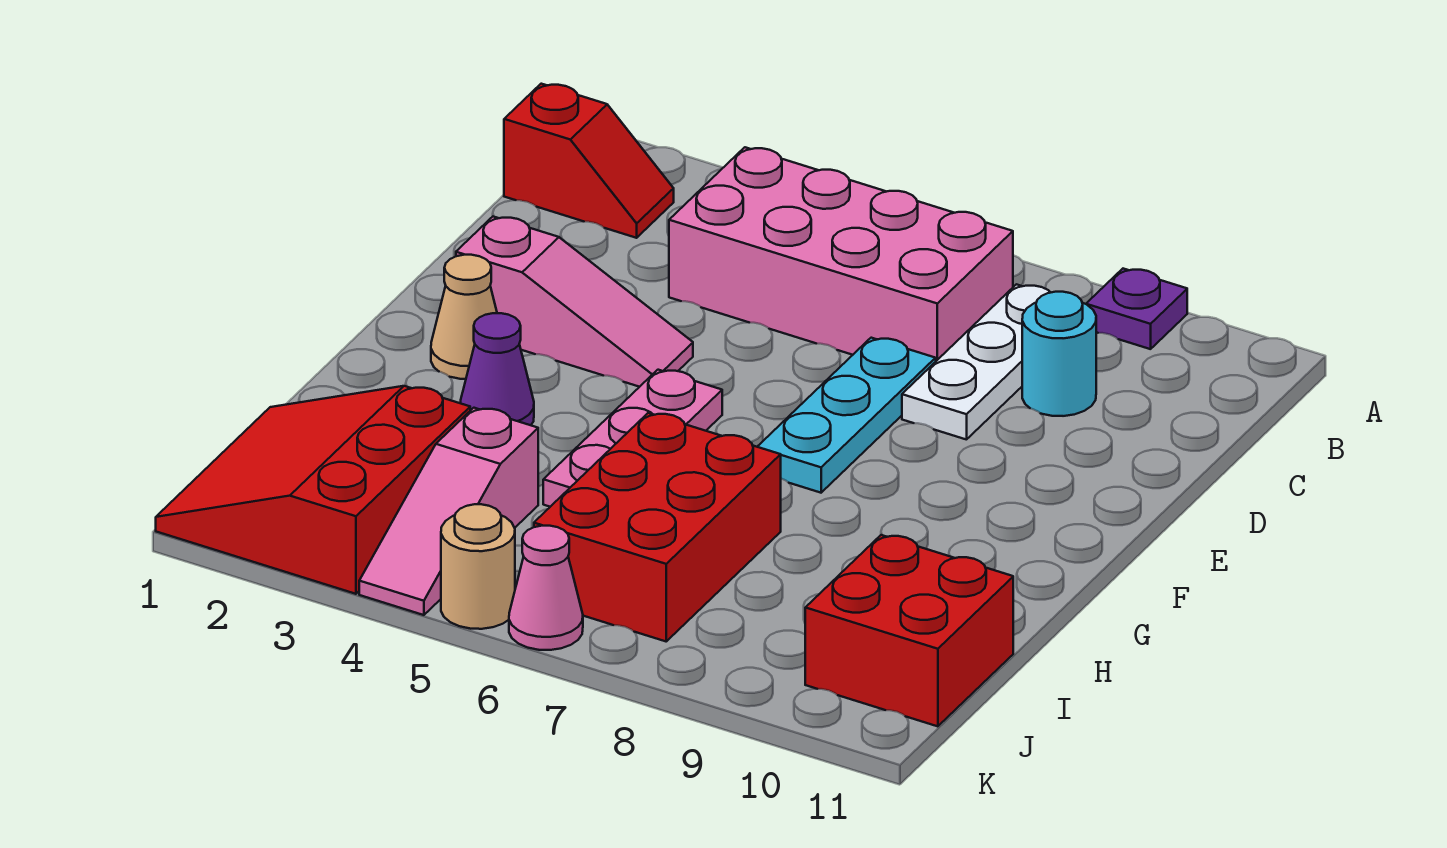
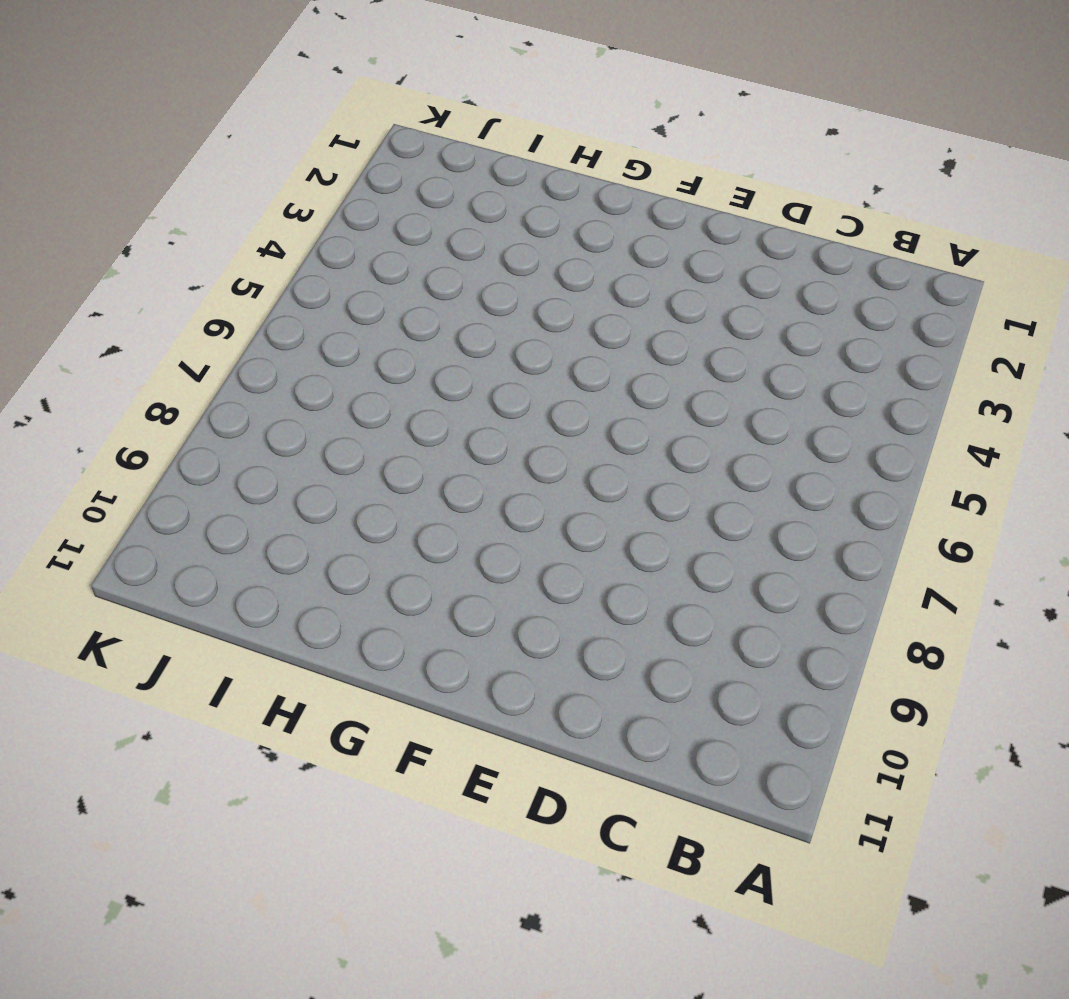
none -> purple plate A9 level 1
none -> red slope B1:B2 level 1 top 1
none -> pink brick B4:C7 level 1

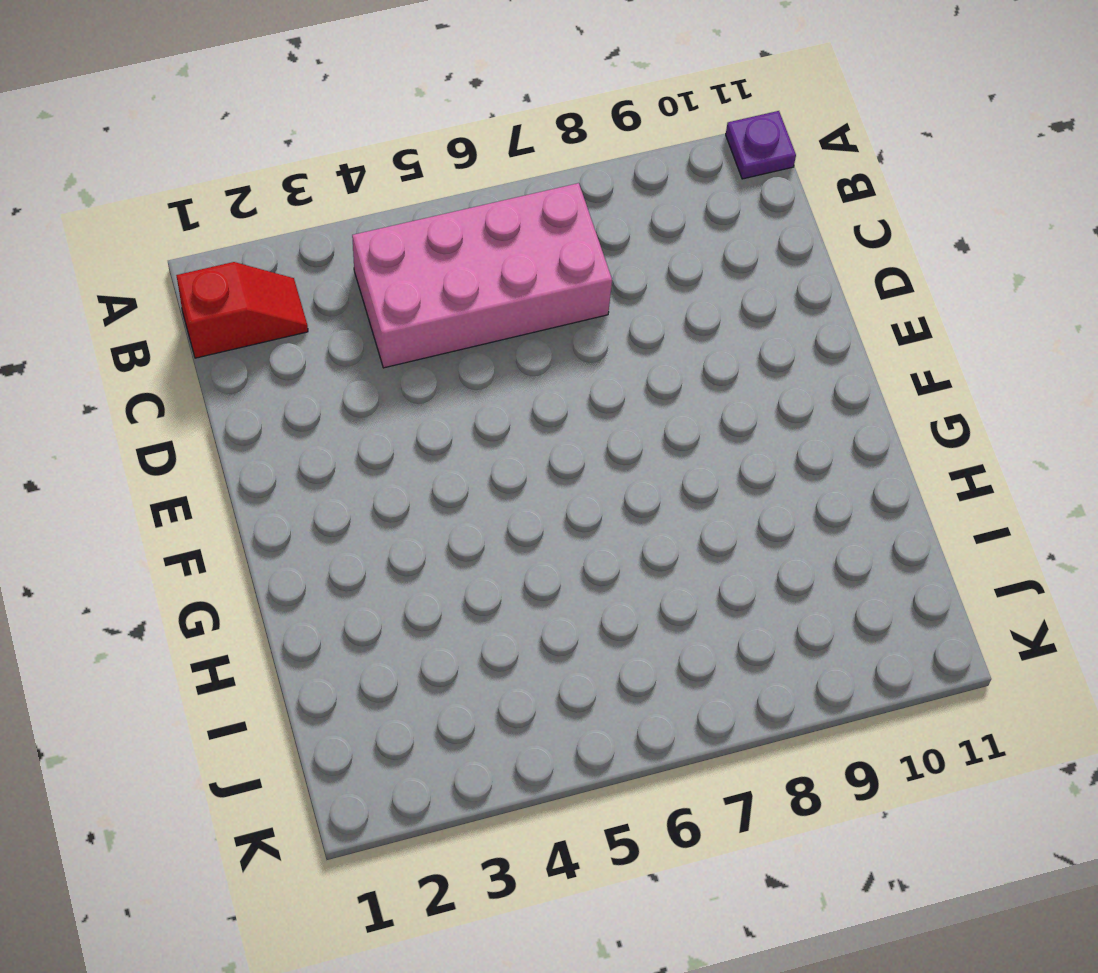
purple plate A11 level 1 -> purple plate A9 level 1
none -> white plate B8:D8 level 1
none -> cyan round brick C9 level 1
none -> cyan plate D7:F7 level 1

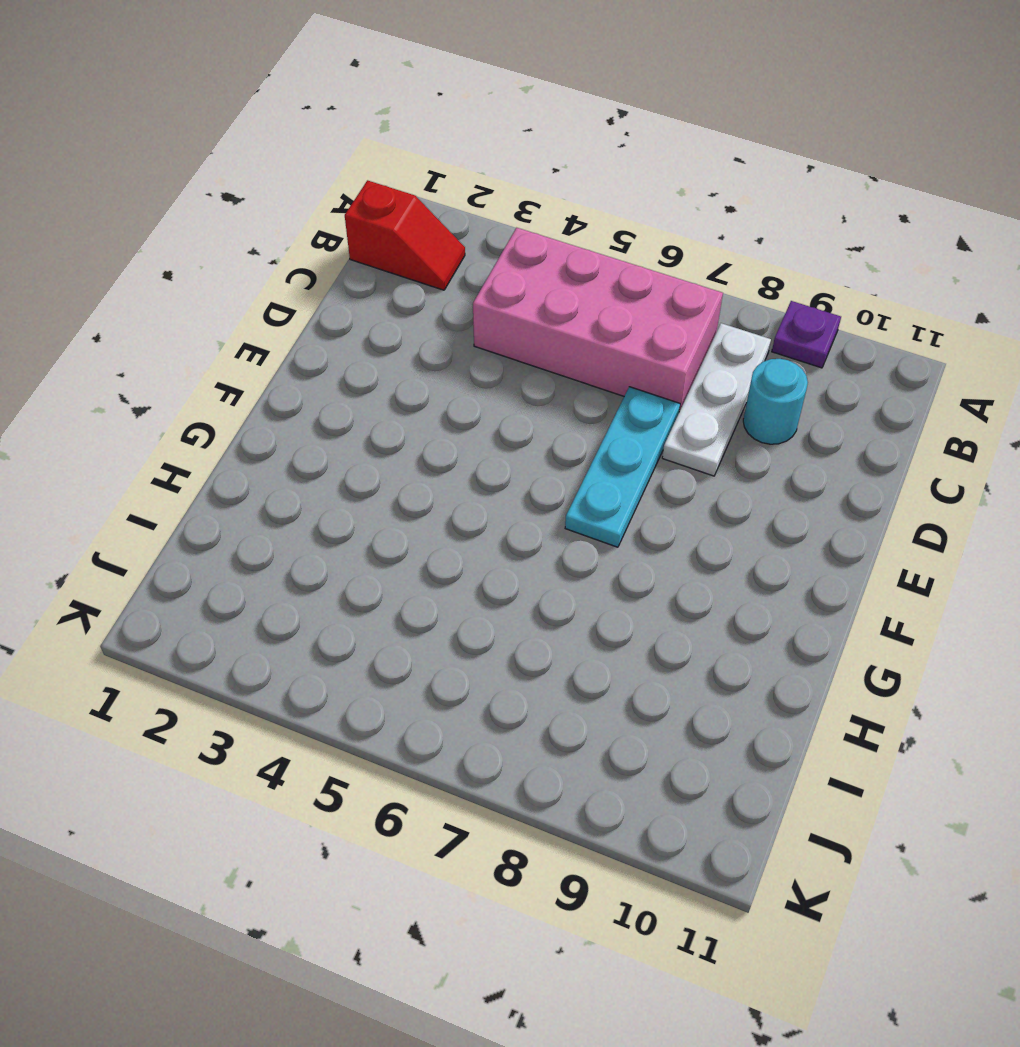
none -> pink slope E2:E4 level 1 top 2
none -> tan cone F2 level 1
none -> pink plate F5:H5 level 1

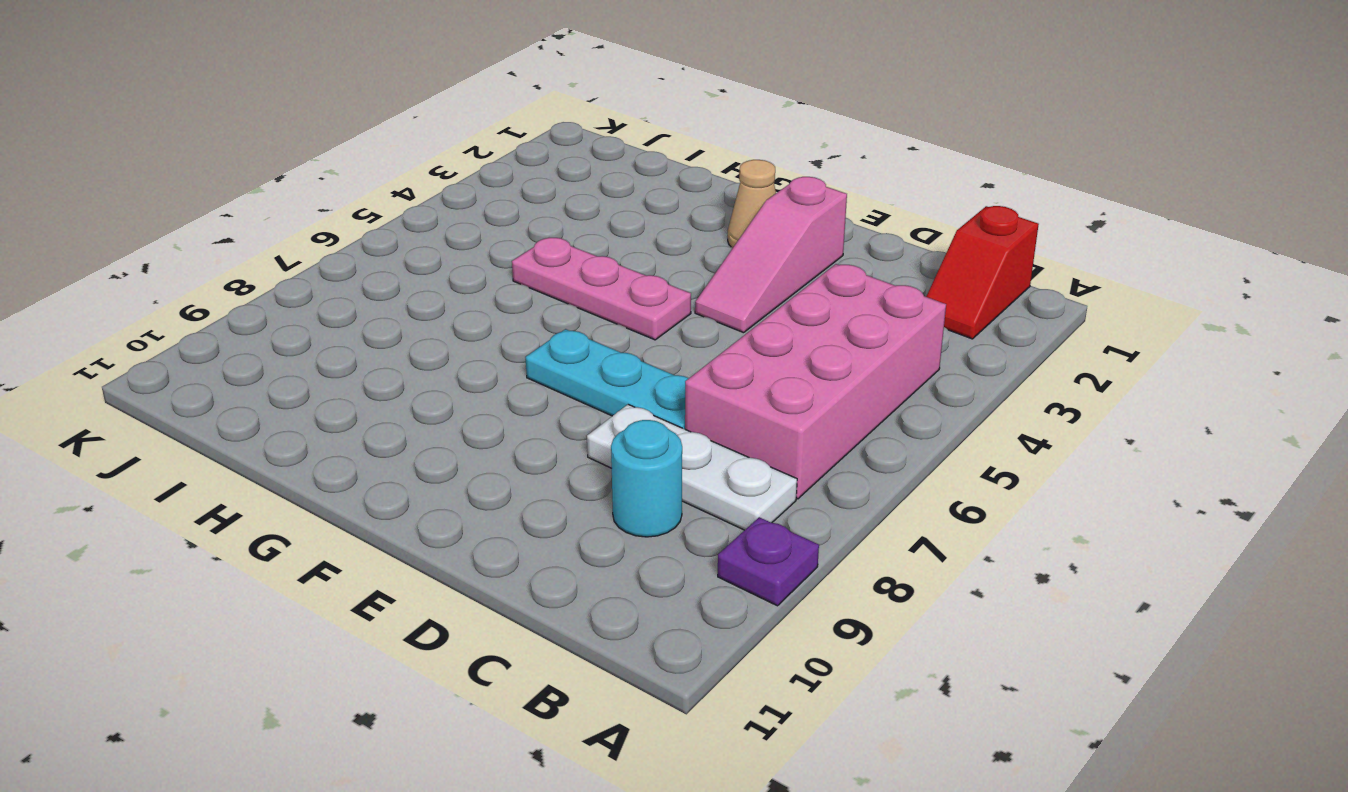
none -> purple cone G3 level 1
none -> red brick H6:J7 level 1
none -> red slope I1:K3 level 1 top 3

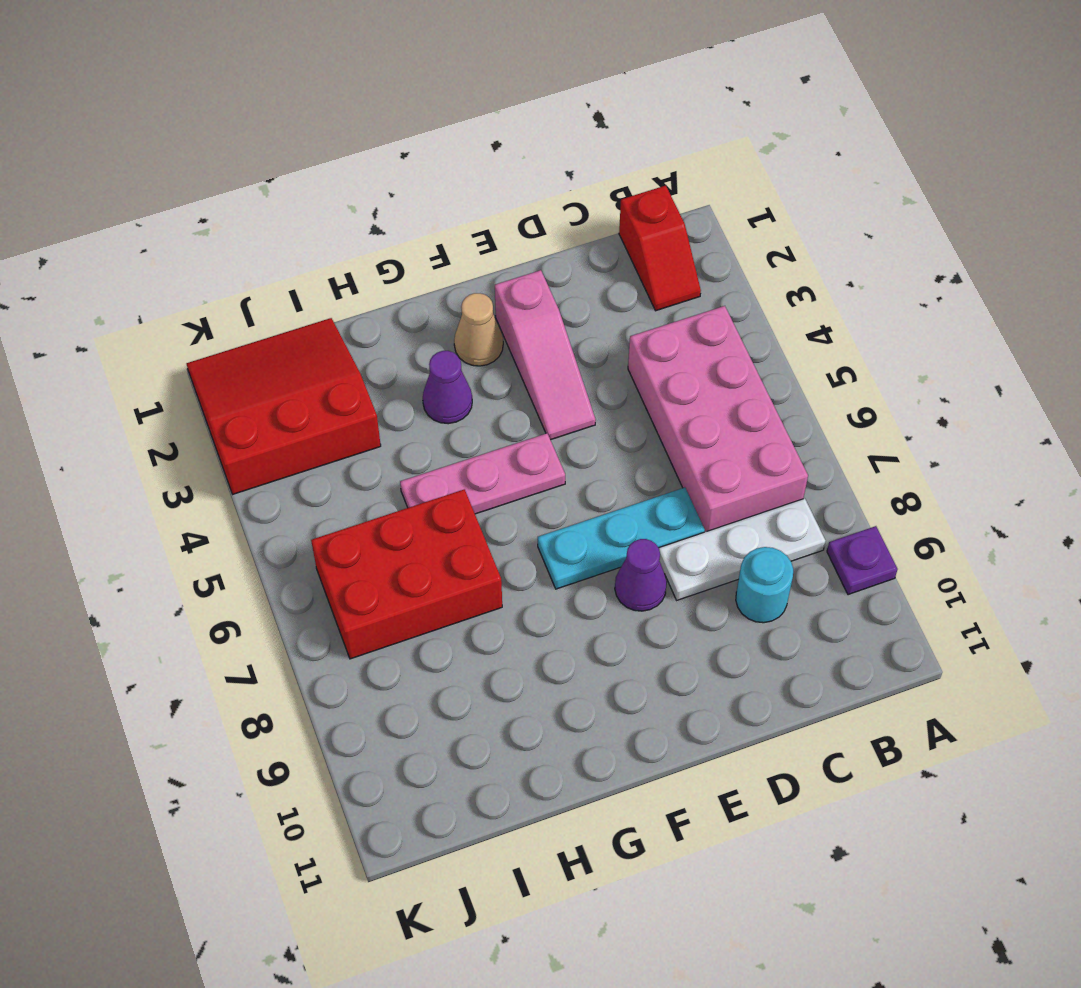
purple cone E8 level 1 -> none
none -> pink slope I4:K4 level 1 top I
none -> red brick I10:J11 level 1
none -> tan round brick K5 level 1

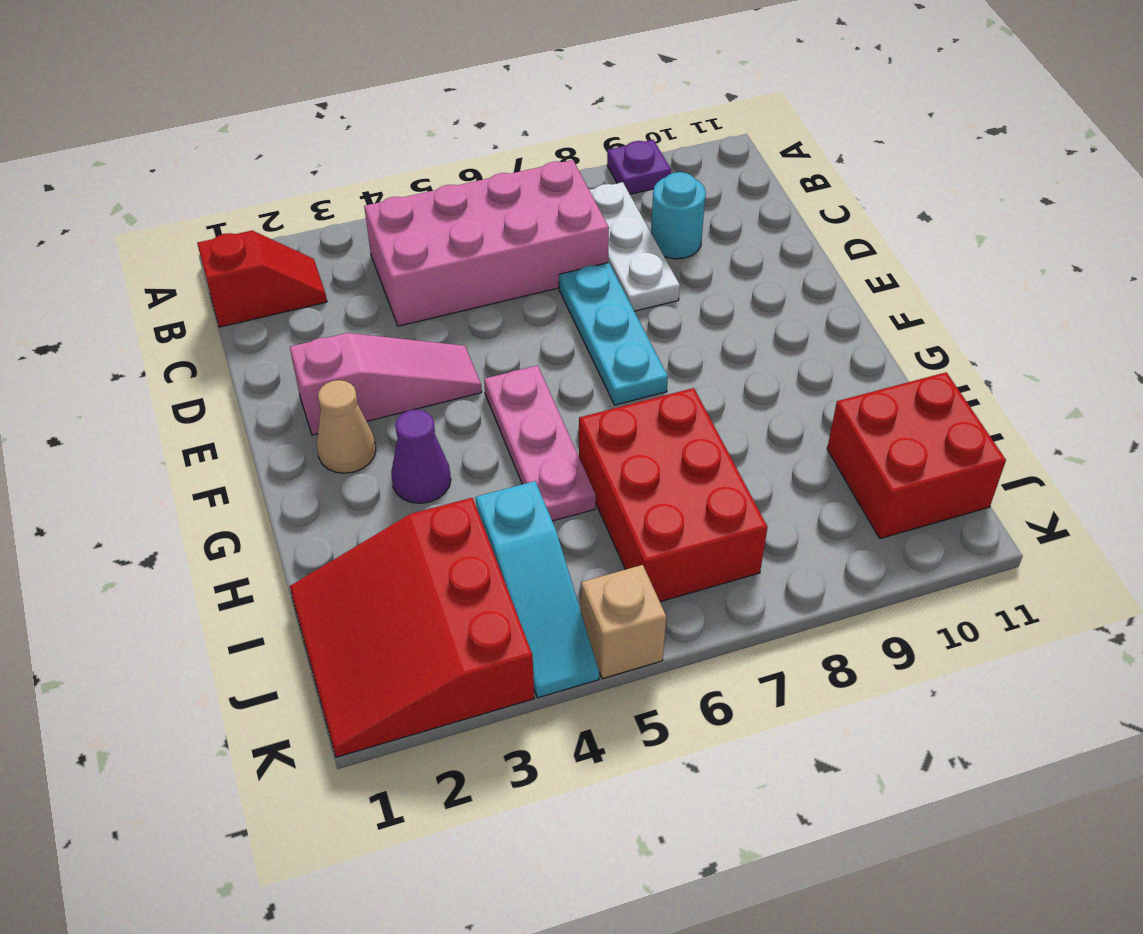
cyan slope I4:K4 level 1 top I -> pink slope I4:K4 level 1 top I
tan brick K5 level 1 -> tan round brick K5 level 1
none -> pink cone K6 level 1

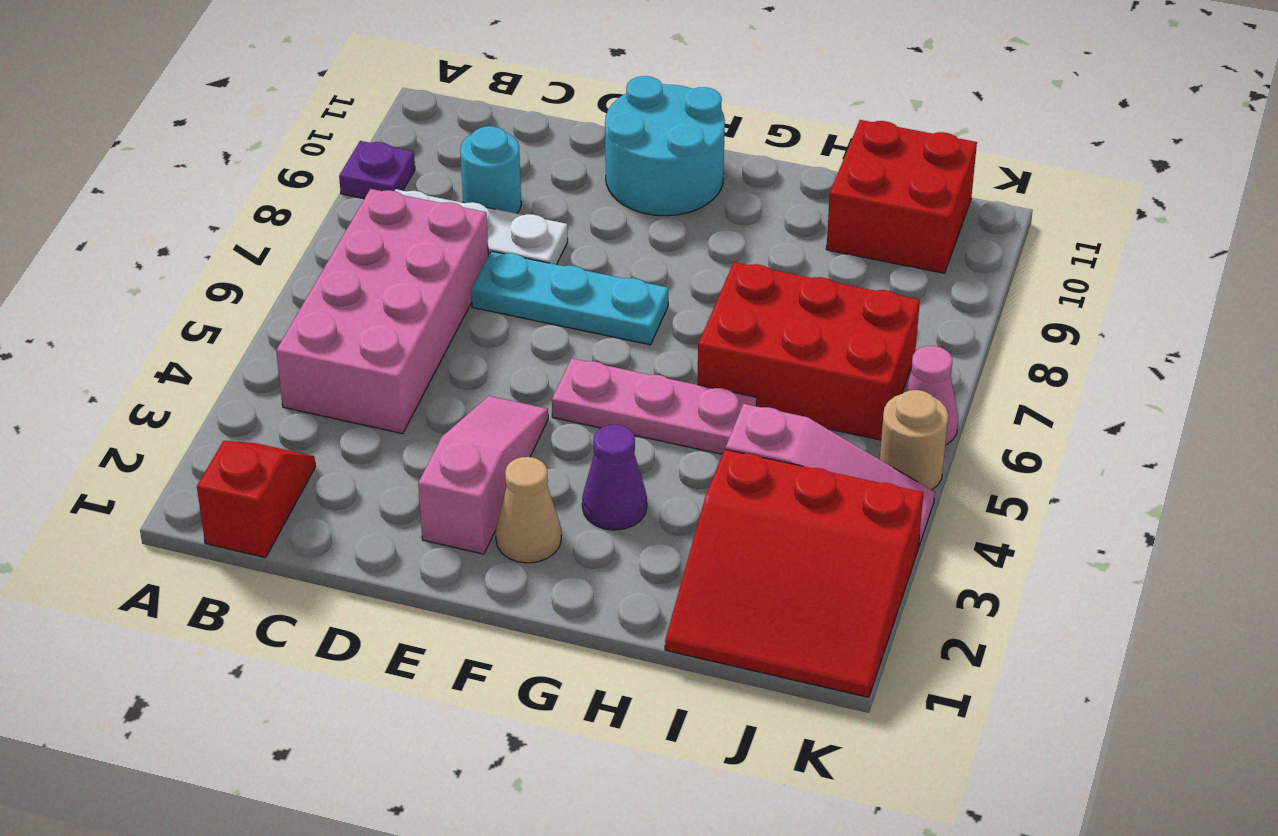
cyan round brick E10:F11 level 1 -> none

